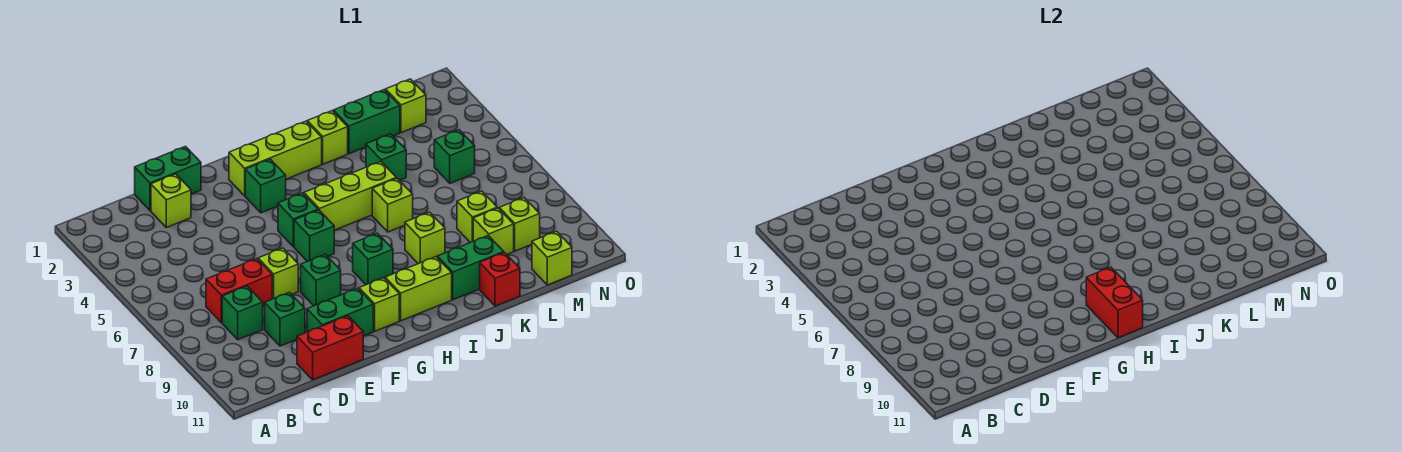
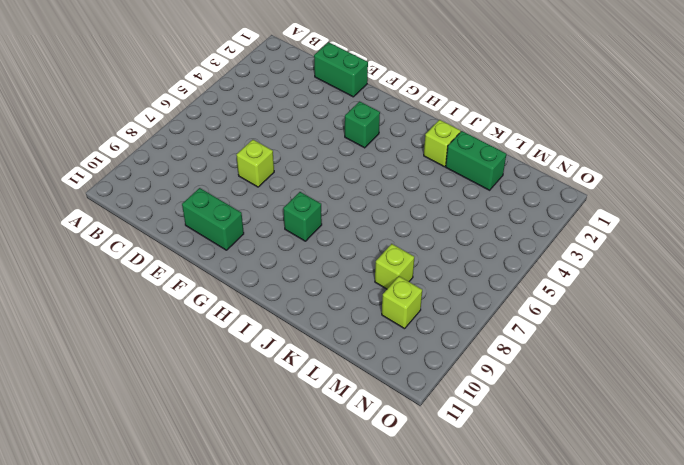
none -> red brick C7:D7 level 1
none -> green brick C8 level 1
none -> lime brick D2 level 1
none -> green brick D9 level 1

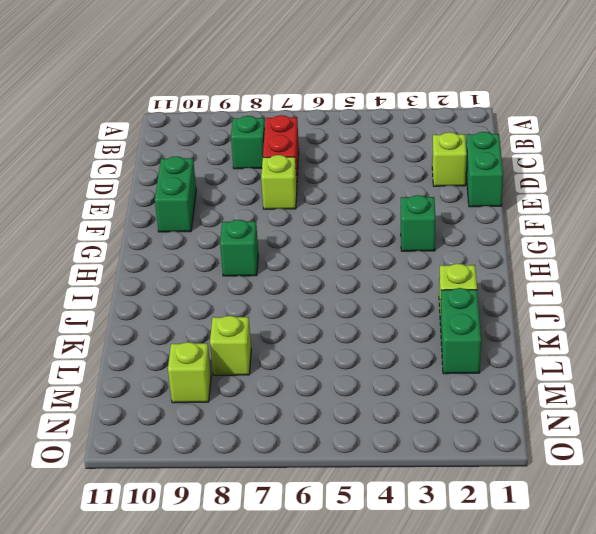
none -> green brick D9 level 1
none -> red brick D11:E11 level 1
none -> green brick F8 level 1
none -> lime brick G2:I2 level 1

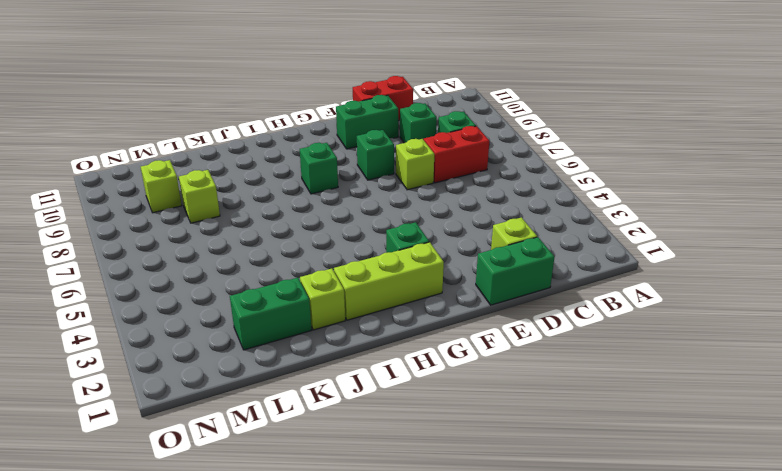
none -> green brick G5 level 1
none -> green brick G6 level 1
none -> lime brick G10 level 1
none -> lime brick H5:J5 level 1

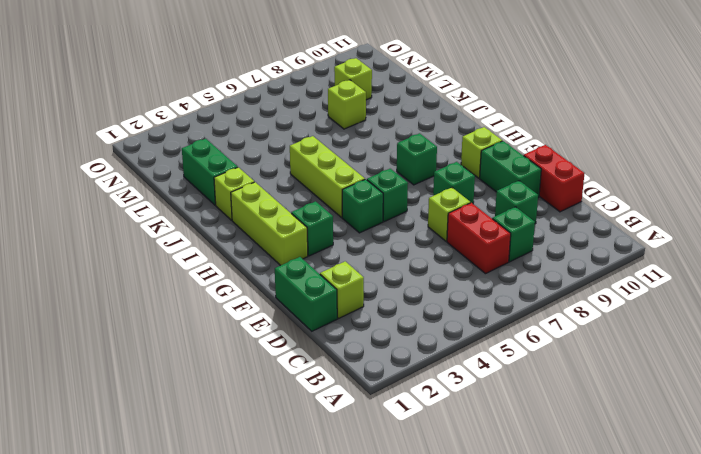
none -> lime brick H10:I10 level 1
none -> lime brick J6 level 1
none -> lime brick J8 level 1
none -> green brick J10:K10 level 1

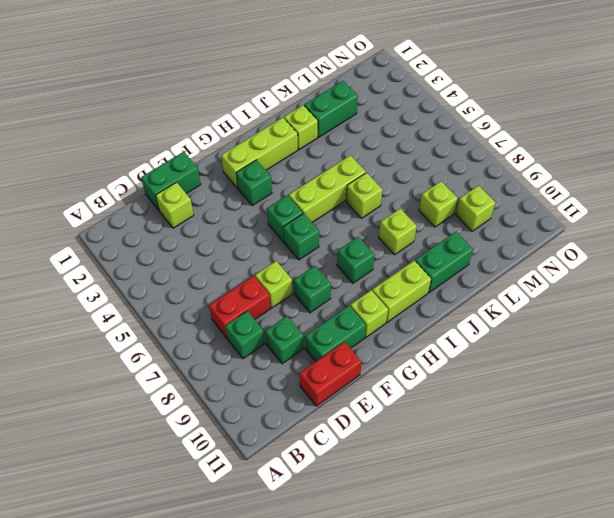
none -> green brick K4 level 1
none -> red brick K11 level 1
none -> lime brick L9 level 1
none -> lime brick M2 level 1

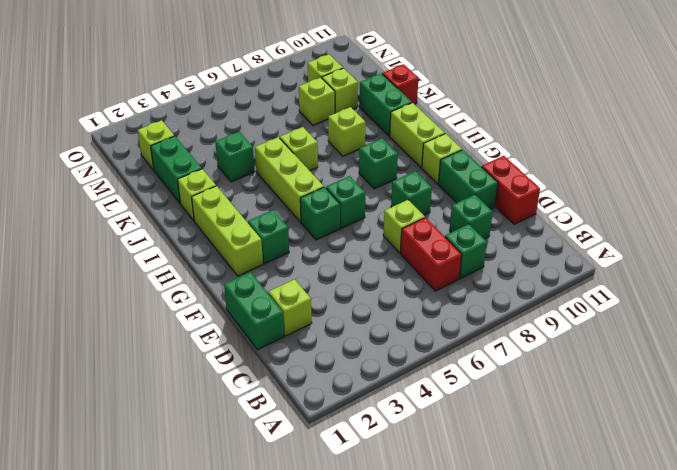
none -> green brick M5 level 1
none -> lime brick M11 level 1
none -> red brick H10:H11 level 2

